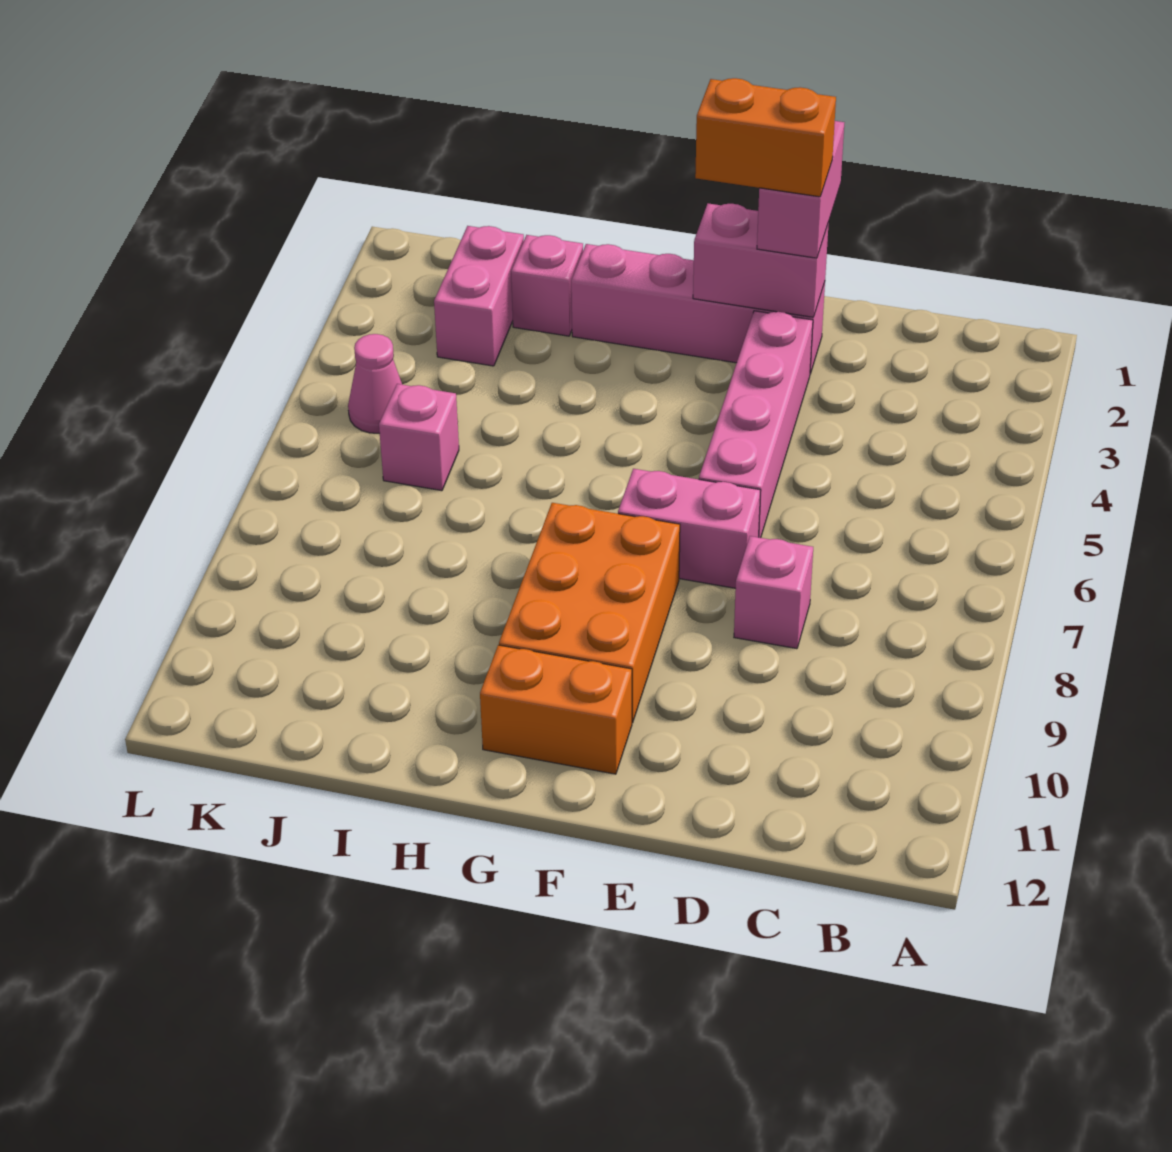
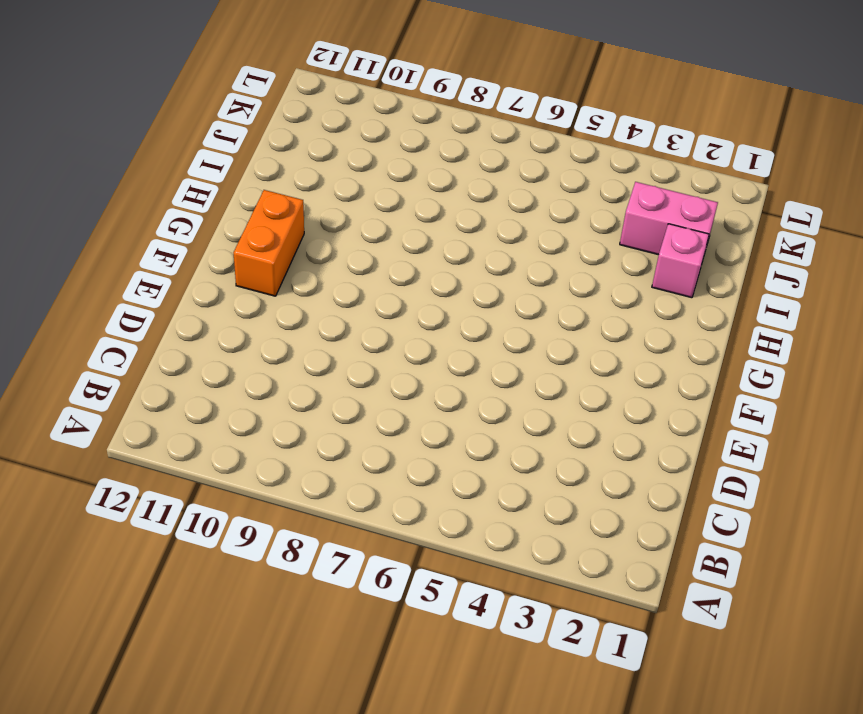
none -> pink brick D8 level 1
none -> pink brick E2:H2 level 1
none -> pink brick E3:E6 level 1

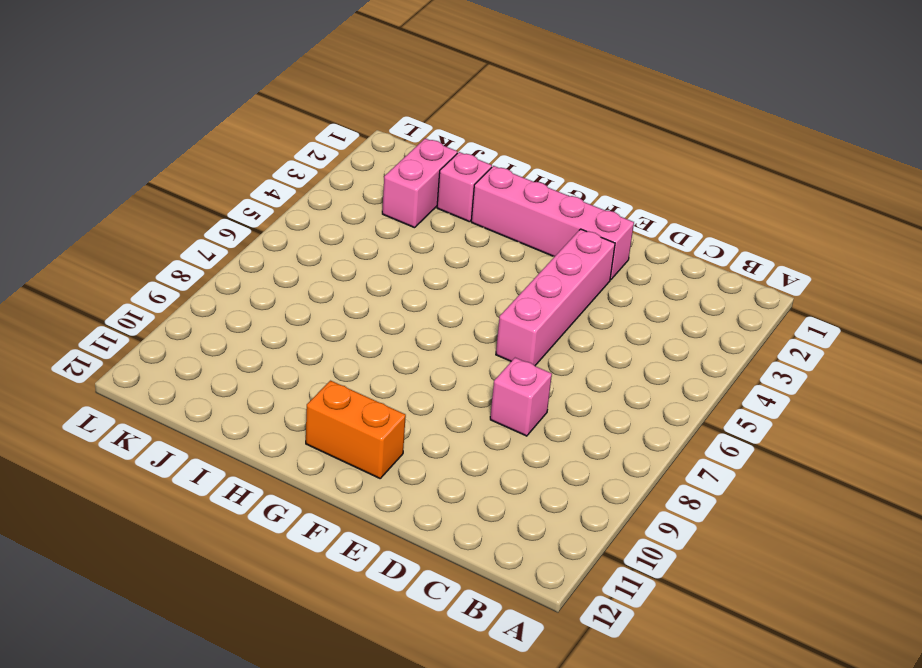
none -> pink brick E7:F7 level 1
none -> orange brick F8:G10 level 1
none -> pink brick J6 level 1

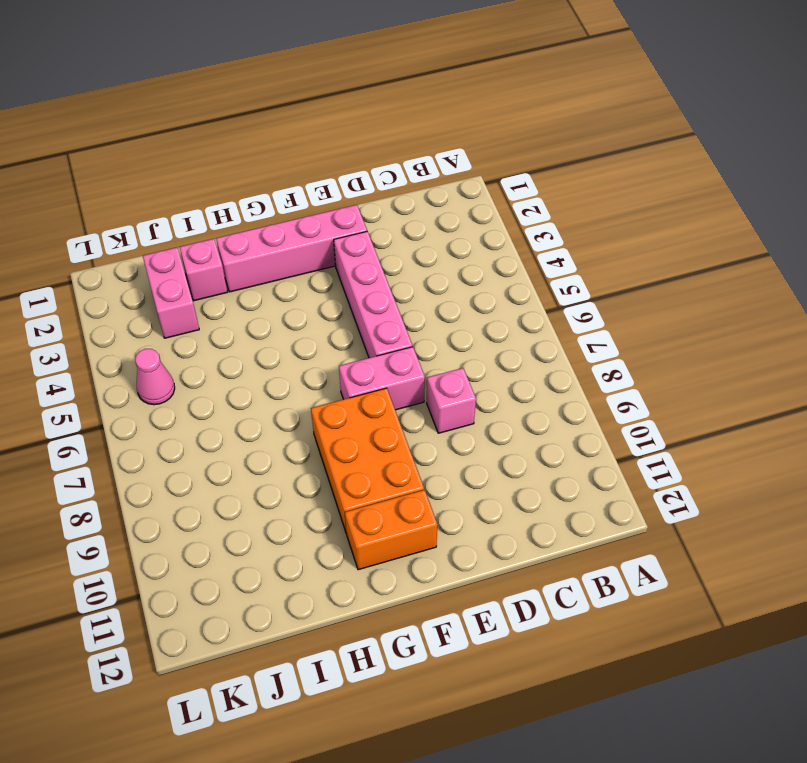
none -> pink brick J6 level 1
none -> pink brick E2:F2 level 2
none -> pink brick E1:E2 level 3

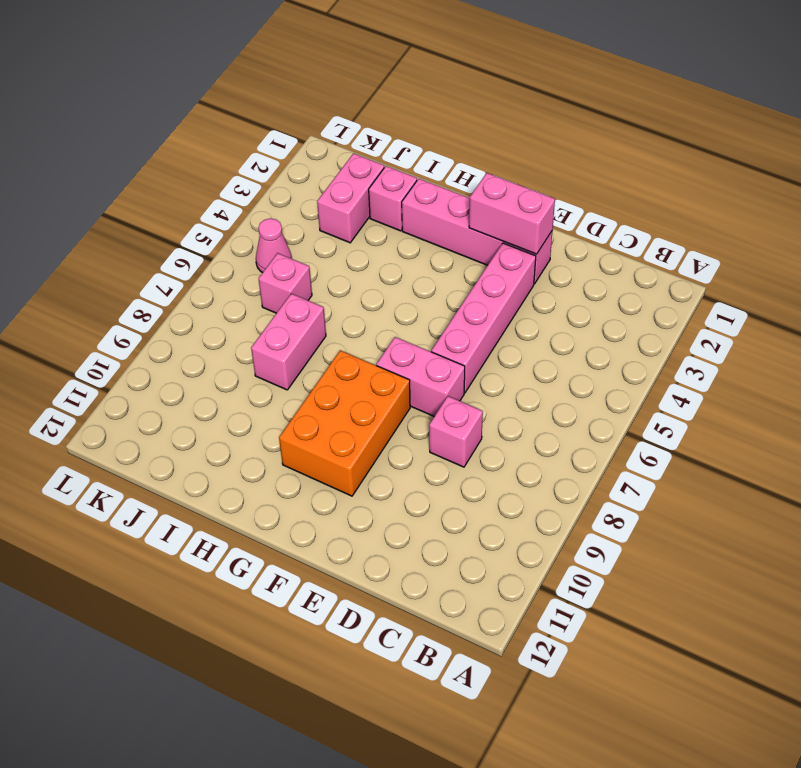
pink brick I7:I8 level 1 -> pink brick E1:E2 level 3
none -> orange brick F11:G11 level 1
none -> orange brick E2:F2 level 4

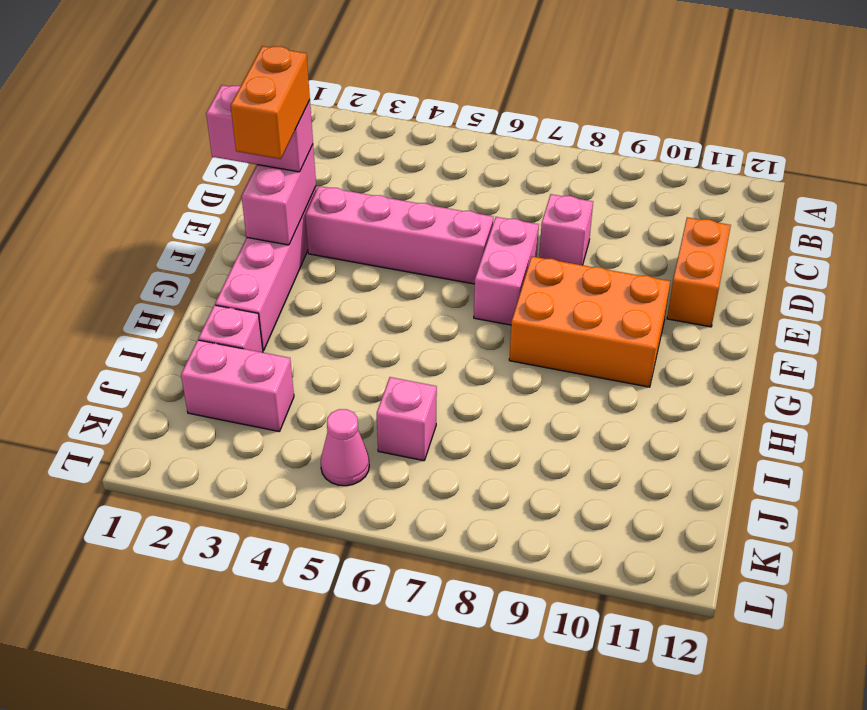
orange brick D11:E11 level 1 -> orange brick F11:G11 level 1

